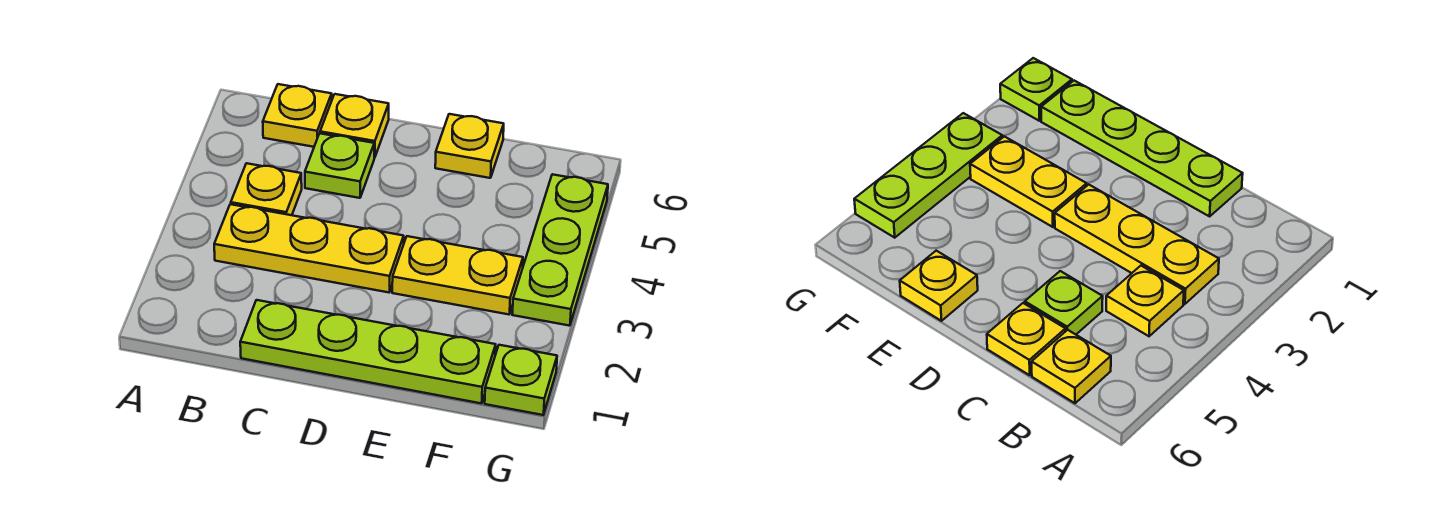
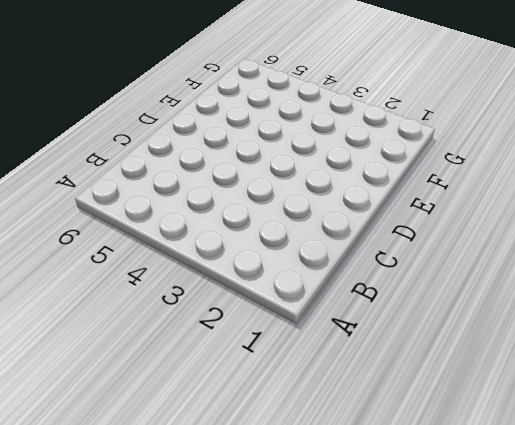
none -> yellow plate B3:D3 level 1
none -> yellow plate B4 level 1

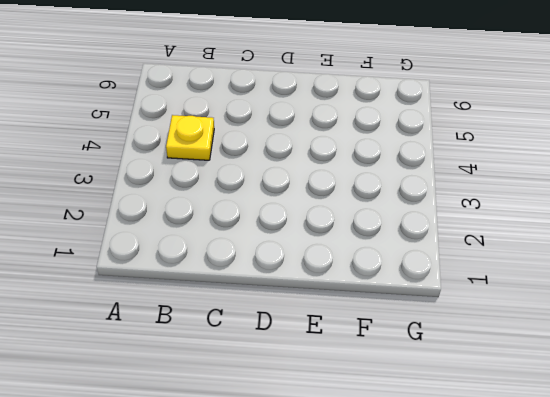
none -> yellow plate B3:D3 level 1
none -> yellow plate B6 level 1

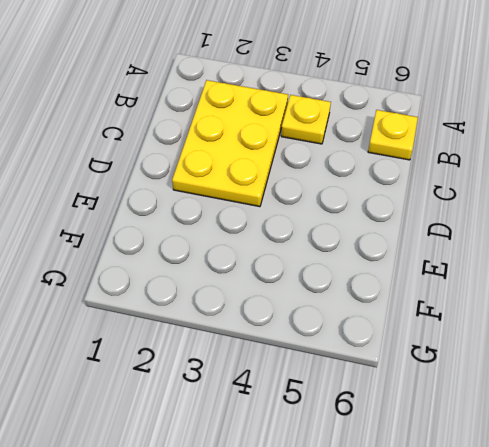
yellow plate B2:D3 level 1 -> yellow plate B3:D3 level 1
none -> lime plate C1:F1 level 1
none -> lime plate C5 level 1

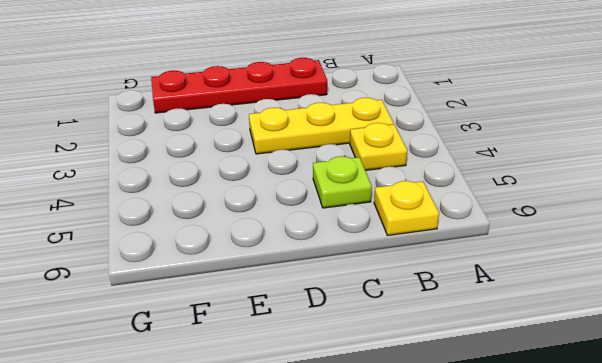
red plate C1:F1 level 1 -> lime plate C1:F1 level 1
none -> yellow plate C6 level 1
none -> yellow plate E3:F3 level 1

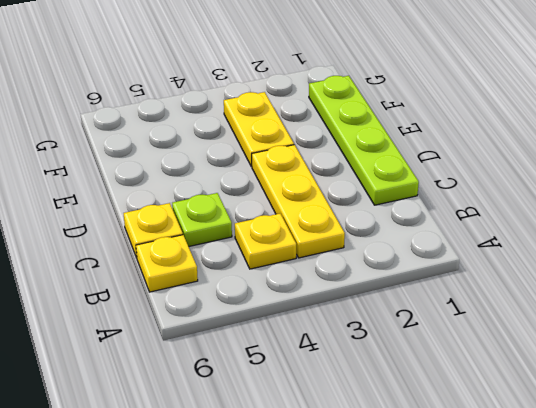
none -> yellow plate E6 level 1
none -> lime plate G1 level 1

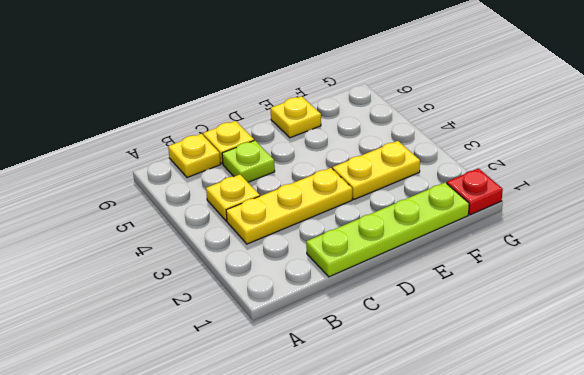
red plate G1 level 1 -> lime plate G1 level 1
none -> lime plate G3:G5 level 1

